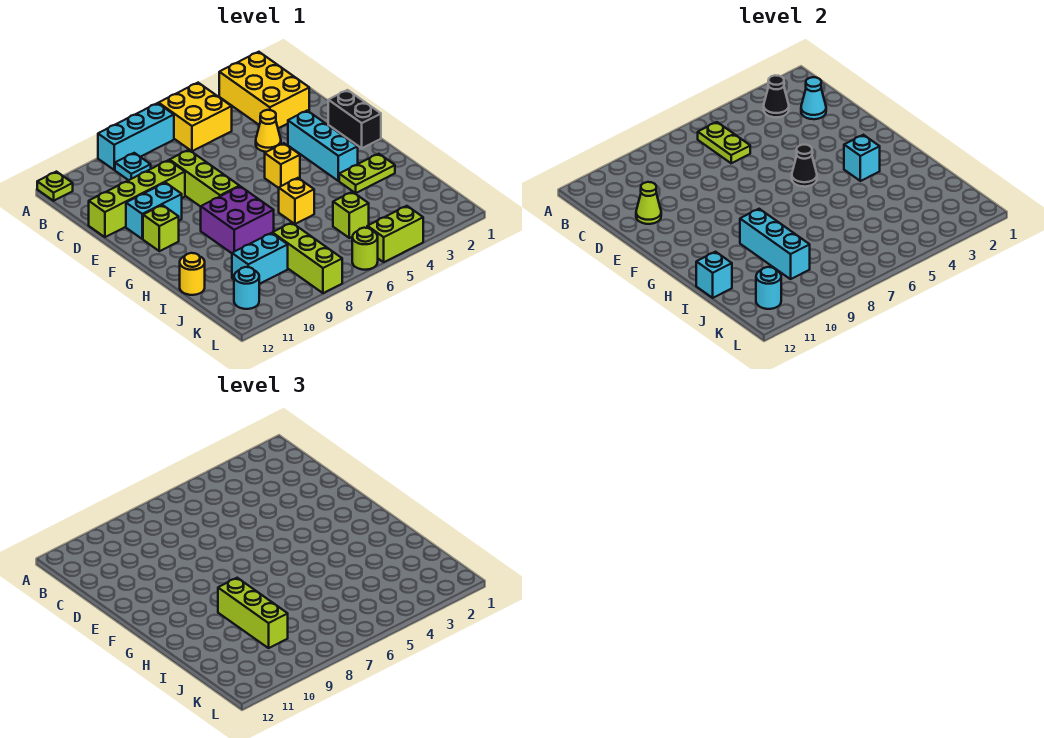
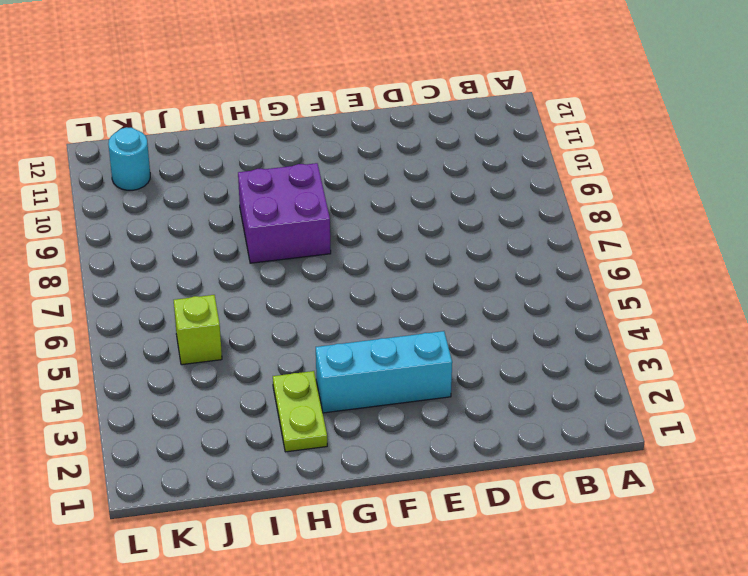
none -> yellow brick A2:C3 level 1
none -> yellow brick A5:B6 level 1
none -> cyan brick A7:A9 level 1
none -> lime plate A12 level 1

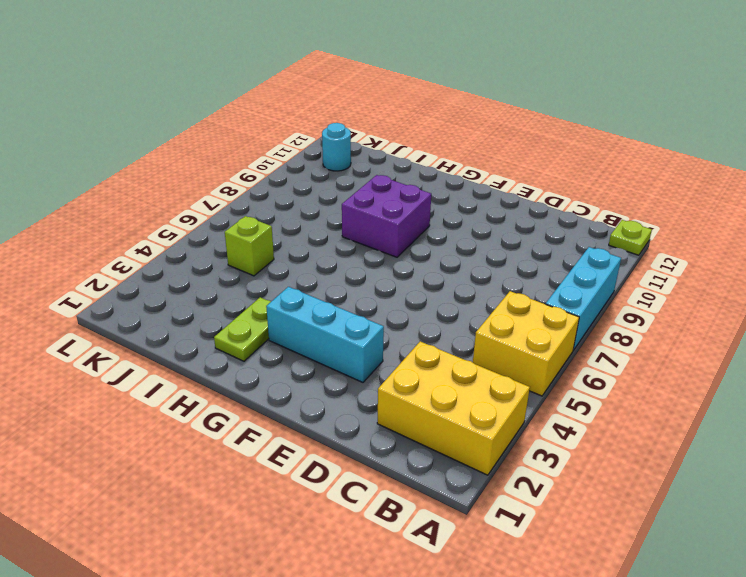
none -> cyan plate B9 level 1
none -> yellow cone D4 level 1
none -> lime brick D8:F8 level 1
none -> lime brick D9:D12 level 1

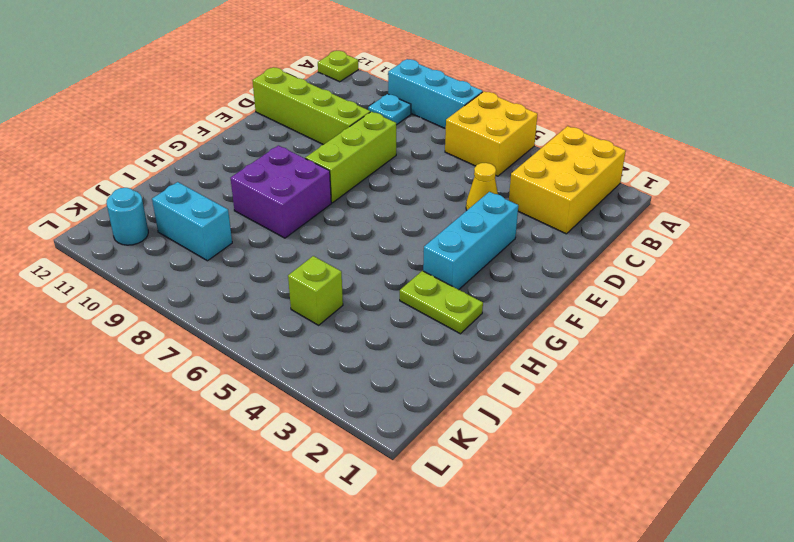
none -> black brick E1:F1 level 1
none -> cyan brick E10:E11 level 1
none -> yellow brick F5 level 1
none -> lime brick F11 level 1

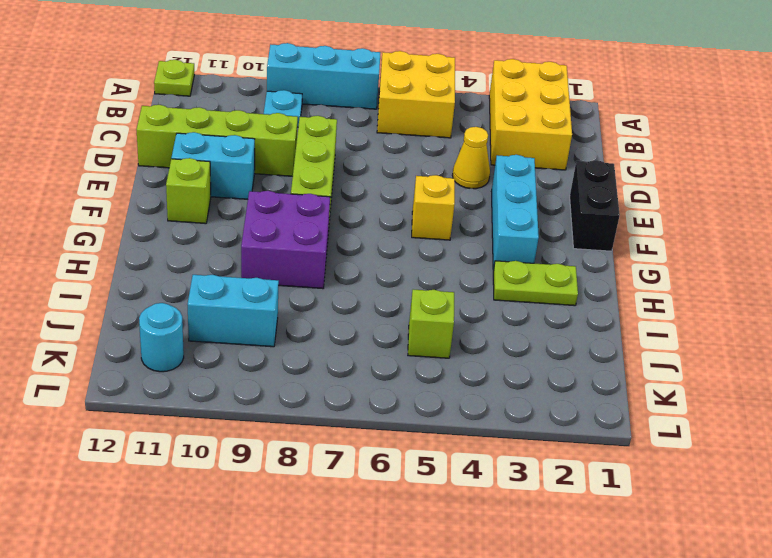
none -> yellow brick H6 level 1
none -> yellow round brick I12 level 1
none -> lime brick J8:L8 level 1
none -> lime brick L4:L5 level 1

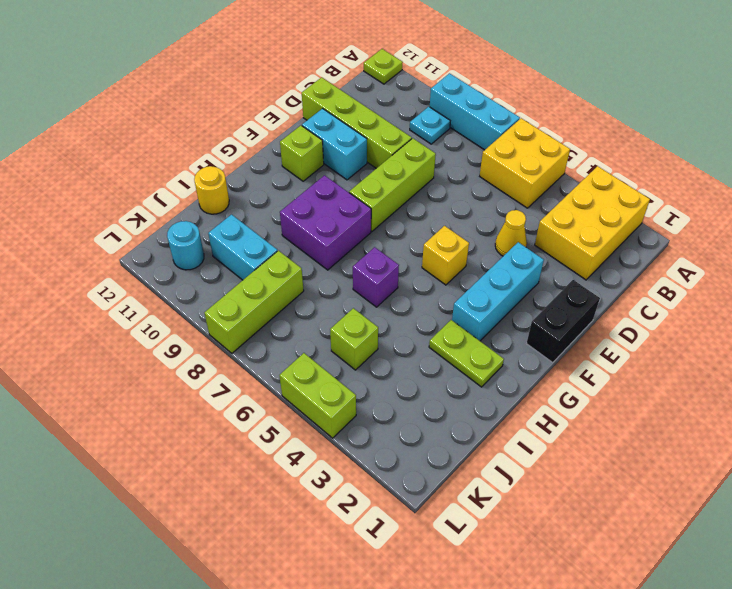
purple brick H6 level 1 -> yellow brick H6 level 1
none -> lime round brick L6 level 1
none -> black cone B3 level 2
none -> lime plate B6:C6 level 2
none -> cyan cone C2 level 2

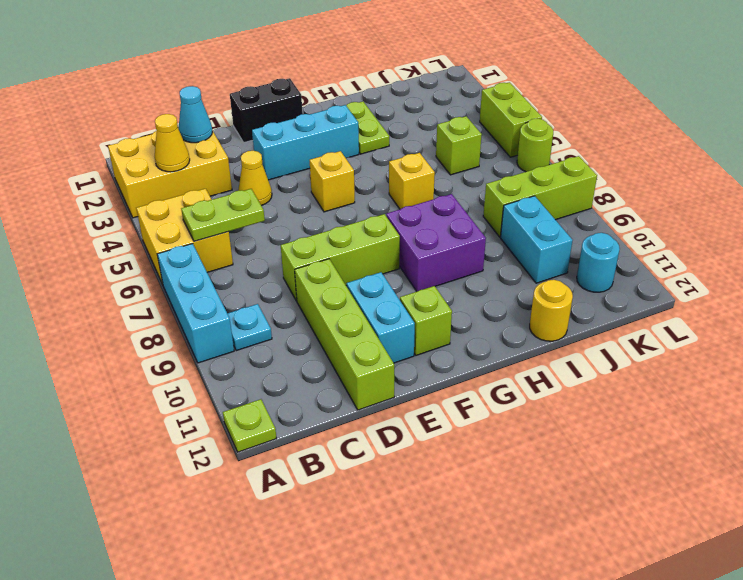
yellow cone B3 level 2 -> black cone B3 level 2
none -> lime cone D11 level 2
none -> black cone F5 level 2
none -> cyan brick G3 level 2
none -> cyan brick H9:J9 level 2

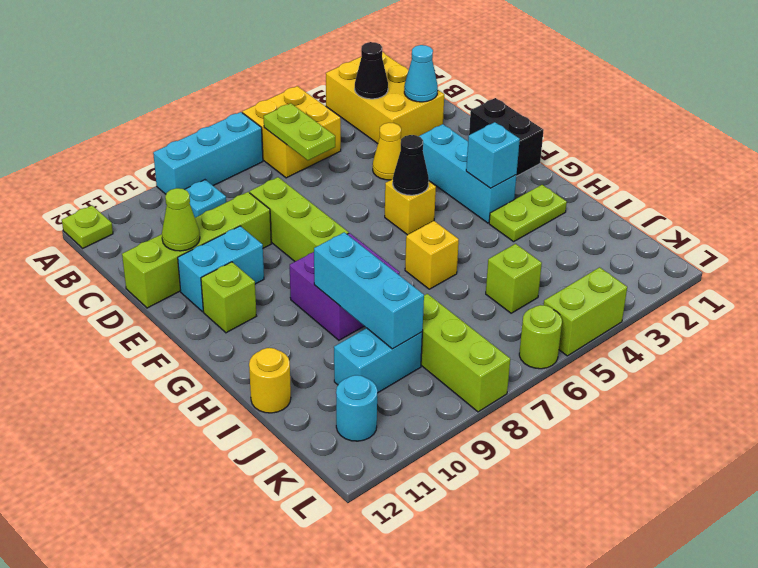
none -> cyan brick I12 level 2
none -> cyan round brick K11 level 2
none -> lime brick H9:J9 level 3

